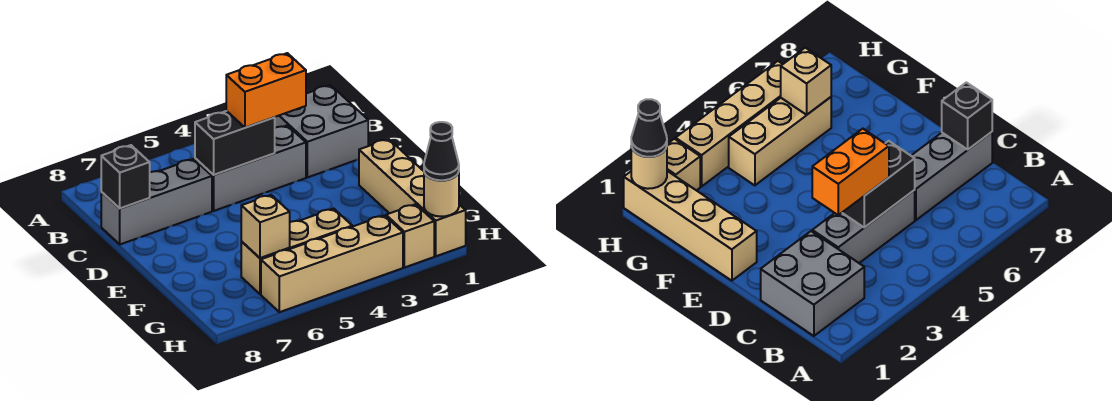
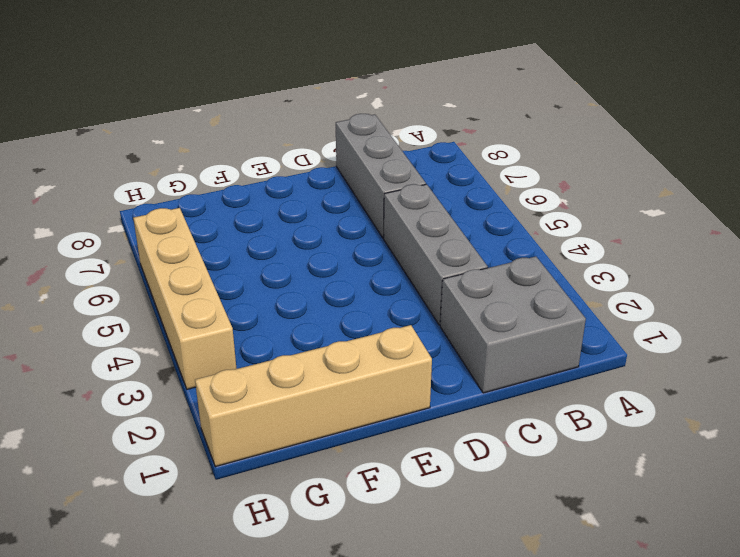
none -> tan brick G4:G6 level 1
none -> tan brick H2 level 1
none -> black brick C4:C5 level 2

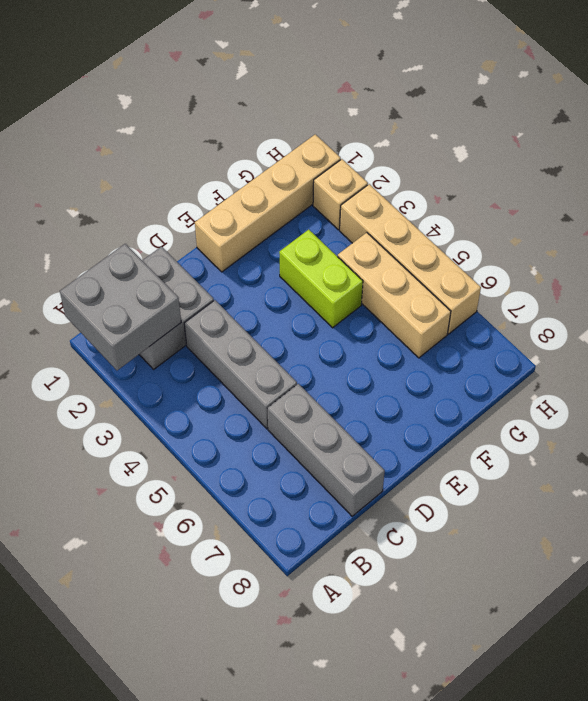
grey brick A1:B2 level 2 -> none
lime brick F3:F4 level 1 -> none
none -> black brick C4:C5 level 2
none -> black brick C8 level 2
none -> tan brick G6 level 2

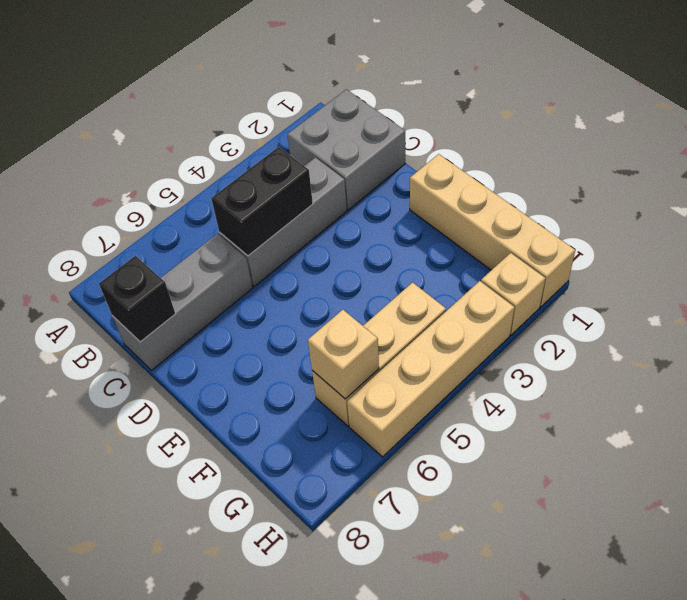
none -> tan round brick H1 level 2
none -> orange brick C3:C4 level 3
none -> black cone H1 level 3

